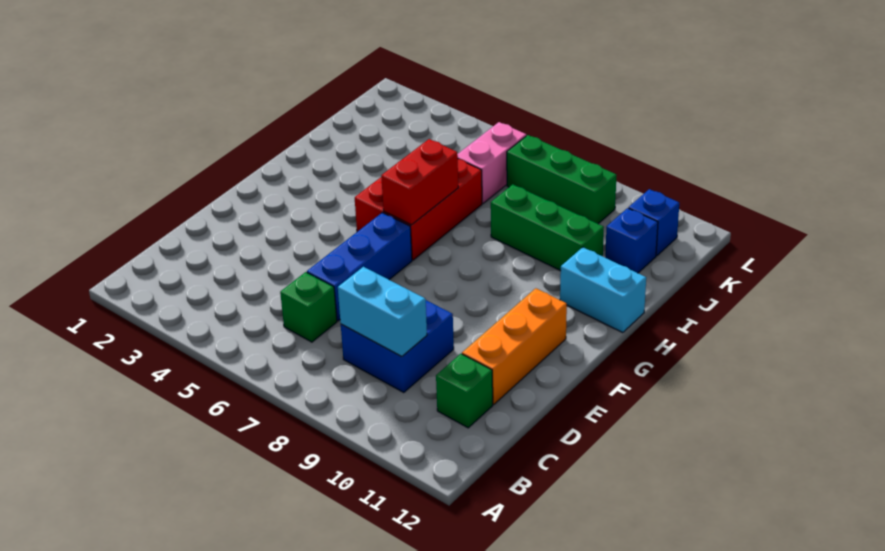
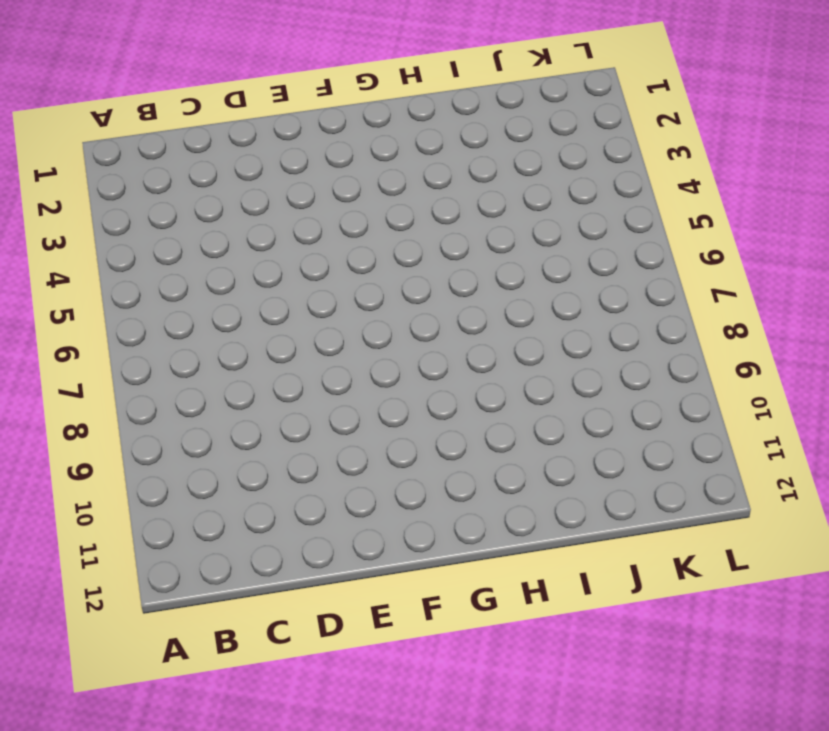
none -> green brick C6 level 1
none -> blue brick C8:D9 level 1
none -> green brick C11 level 1

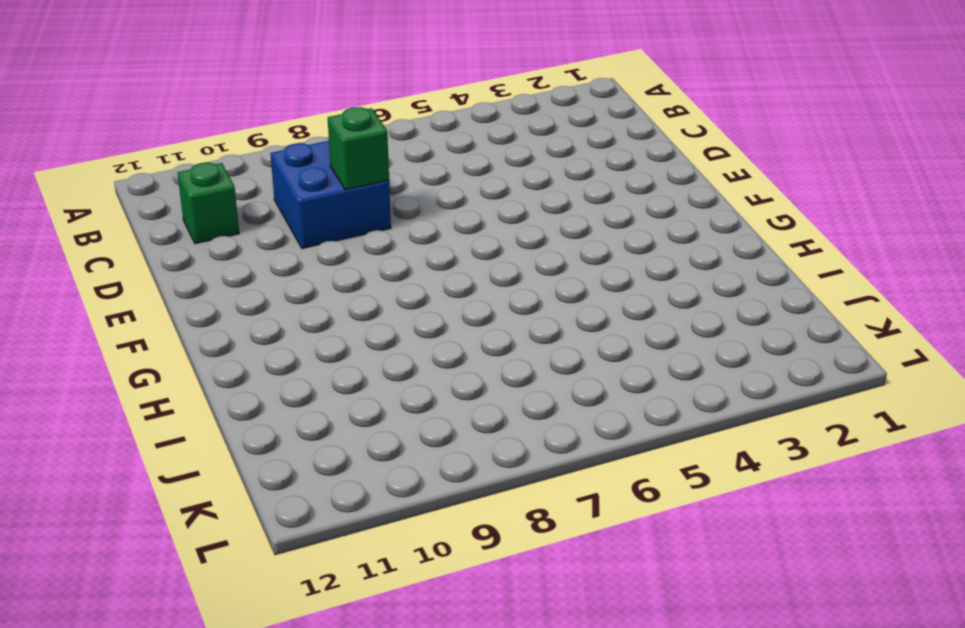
green brick D8 level 2 -> green brick C6 level 1
none -> blue brick D6:F6 level 1
none -> orange brick D11:F11 level 1
none -> red brick G5:I6 level 1

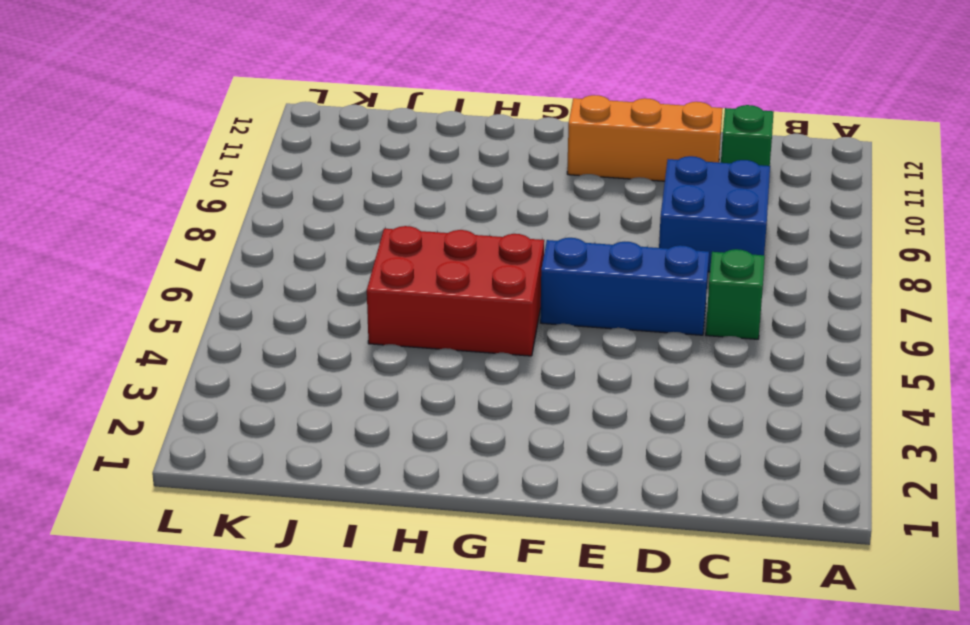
none -> cyan brick H11:H12 level 1
none -> green brick I8:I10 level 1
none -> pink brick J6:K6 level 1

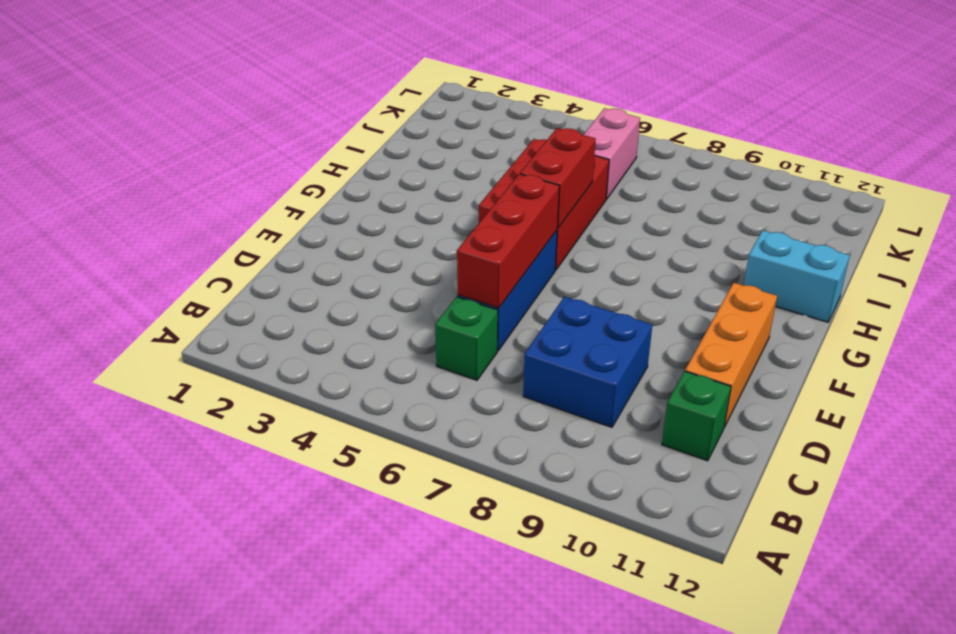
red brick D6:F6 level 2 -> none
none -> green brick I8:I10 level 1
none -> blue brick J11 level 1
none -> green brick K7:K9 level 1

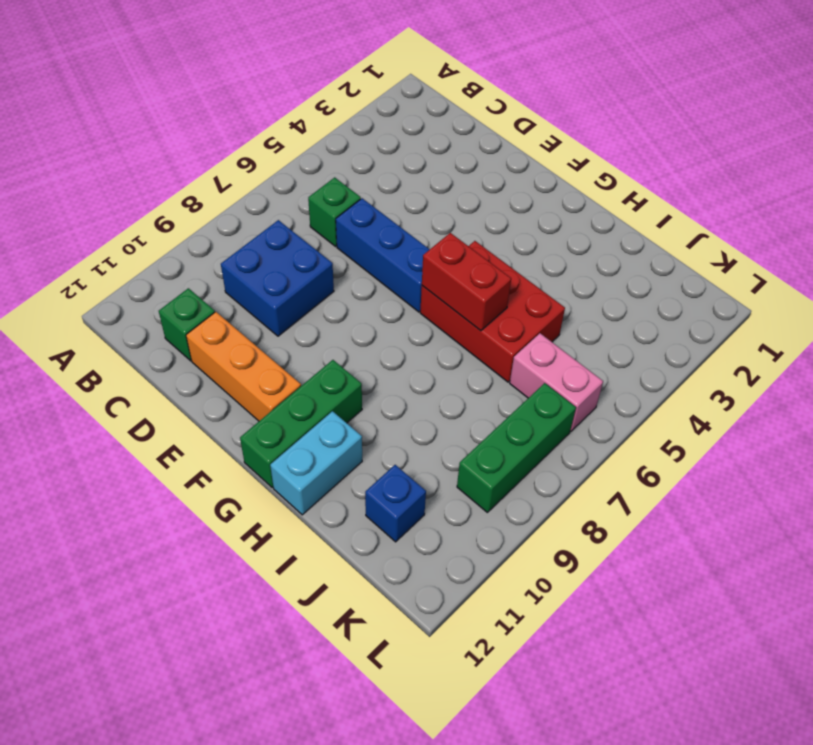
green brick G10:G12 level 1 -> green brick I8:I10 level 1
none -> blue brick K11 level 1
none -> cyan brick C8:C9 level 2

